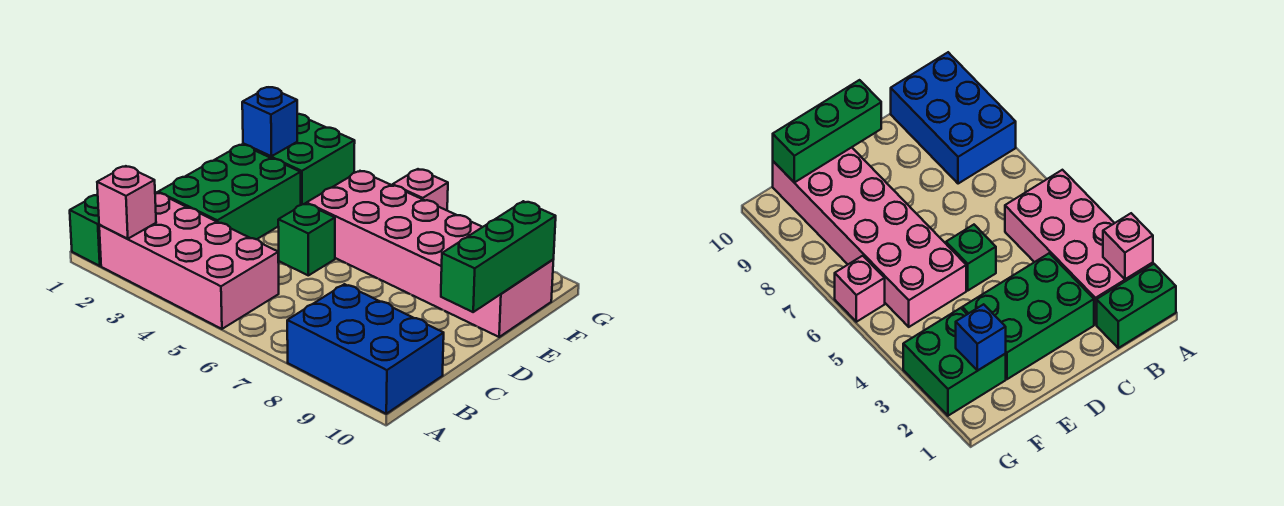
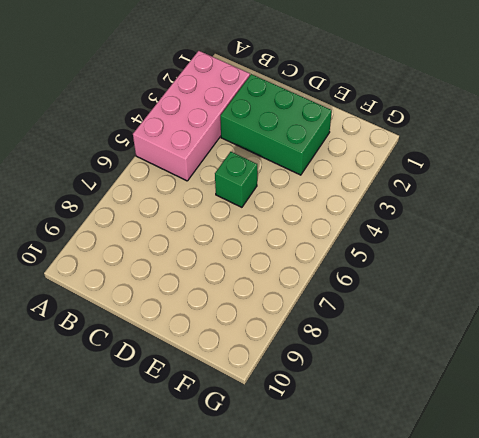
none -> green brick A1:B1 level 1
none -> blue brick A8:B10 level 1

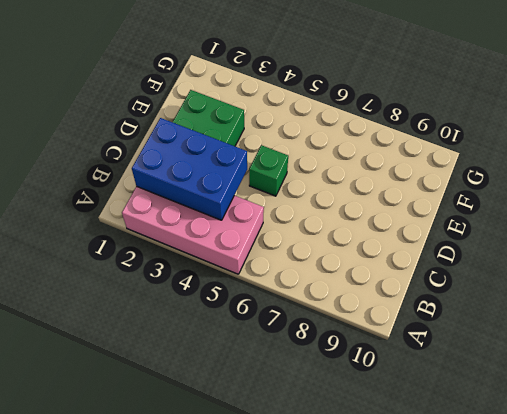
blue brick B2:C4 level 2 -> blue brick A8:B10 level 1
none -> green brick A1:B1 level 1
none -> pink brick E5:F10 level 1

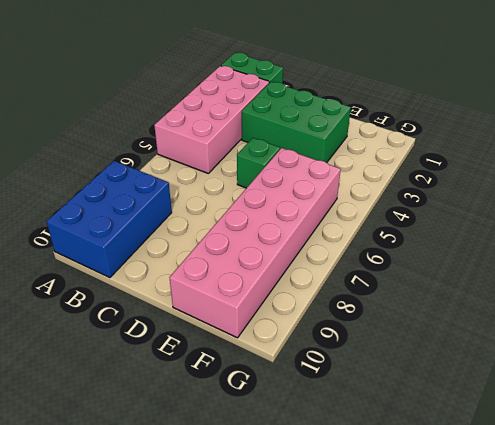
none -> green brick F2:G3 level 1
none -> pink brick G6 level 1

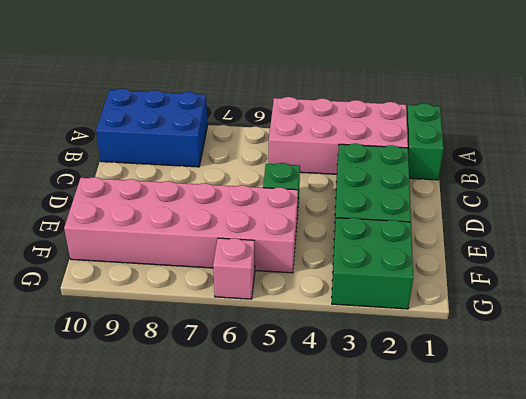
none -> pink brick A2 level 2
none -> green brick D10:F10 level 2

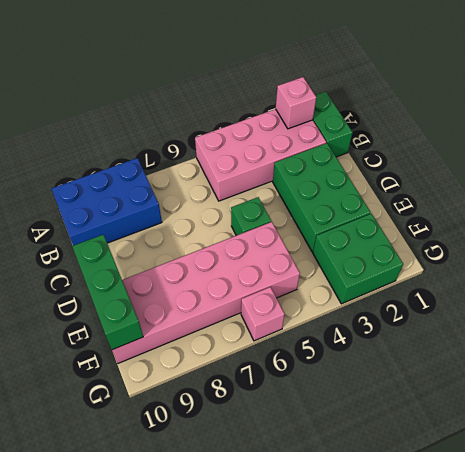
none -> blue brick F2 level 2

